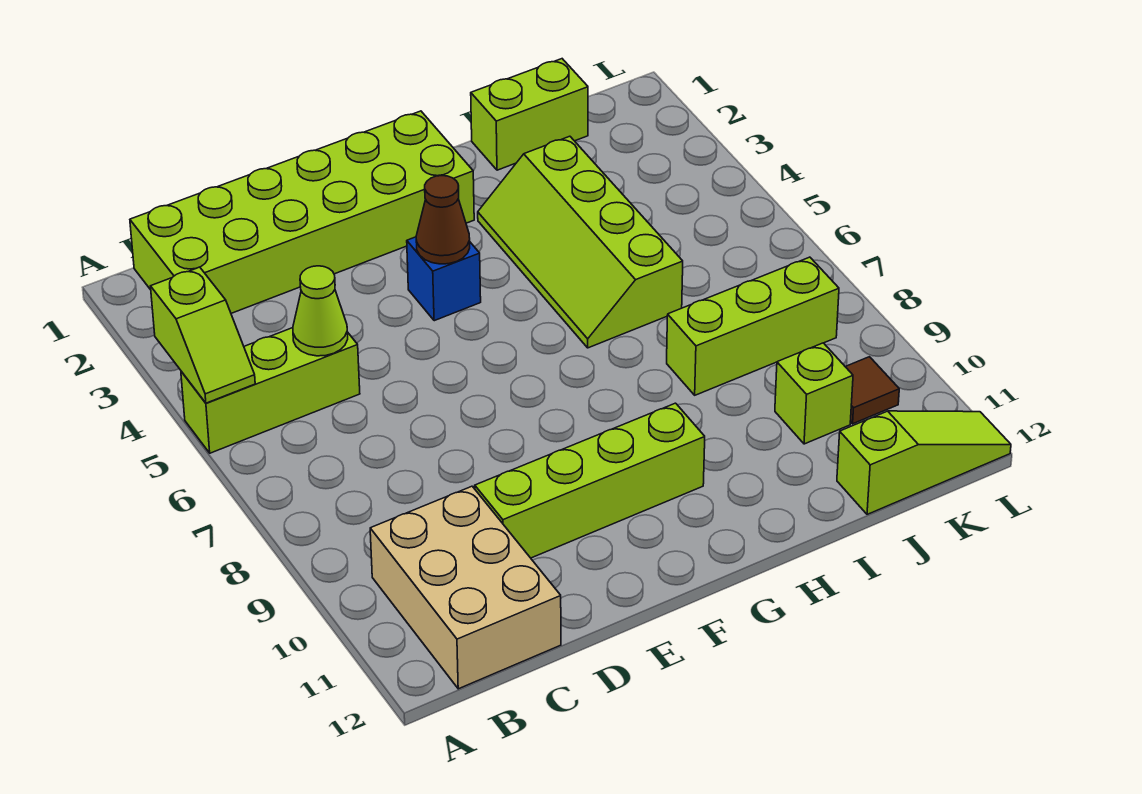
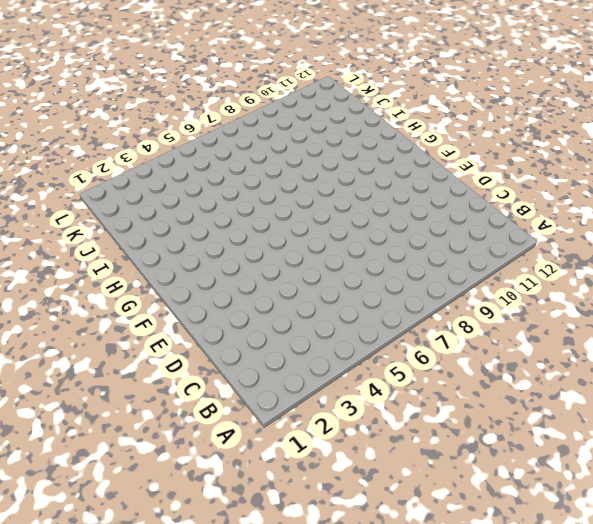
none -> lime brick A5:C5 level 1
none -> lime brick B1:G2 level 1
none -> tan brick B10:C12 level 1

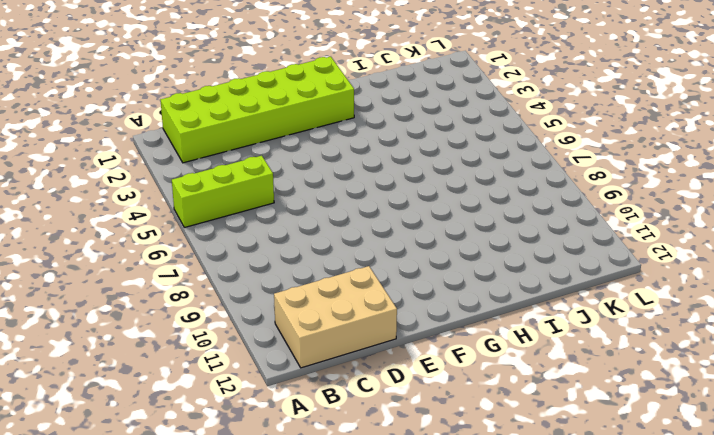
tan brick B11:D12 level 1 -> tan brick B10:C12 level 1
none -> lime brick D10:G10 level 1
none -> blue brick F4 level 1
none -> lime slope H3:I6 level 1 top I

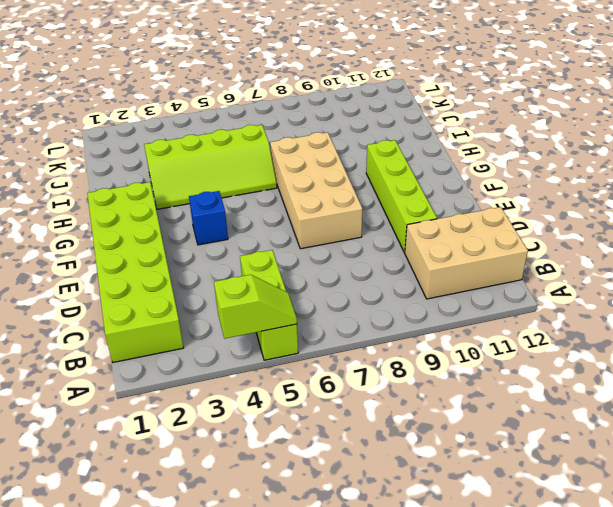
tan brick E7:H8 level 1 -> none
none -> lime brick I1:J1 level 1
none -> lime brick I8:K8 level 1
none -> lime brick J10 level 1

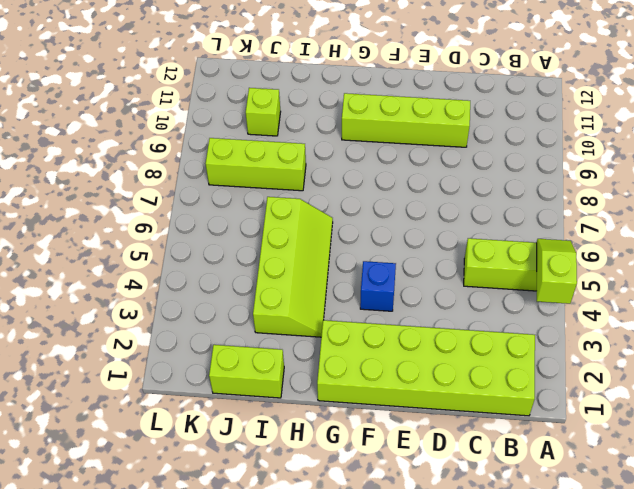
none -> tan brick B10:C12 level 1
none -> lime slope J12:L12 level 1 top J
none -> brown tile K10 level 1

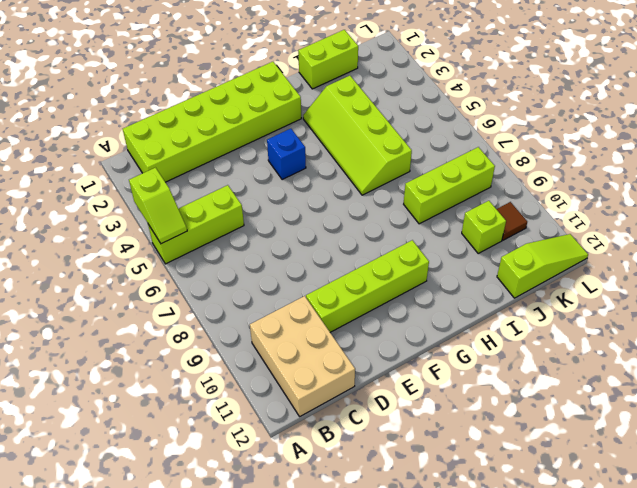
none -> lime cone C5 level 2
none -> brown cone F4 level 2

